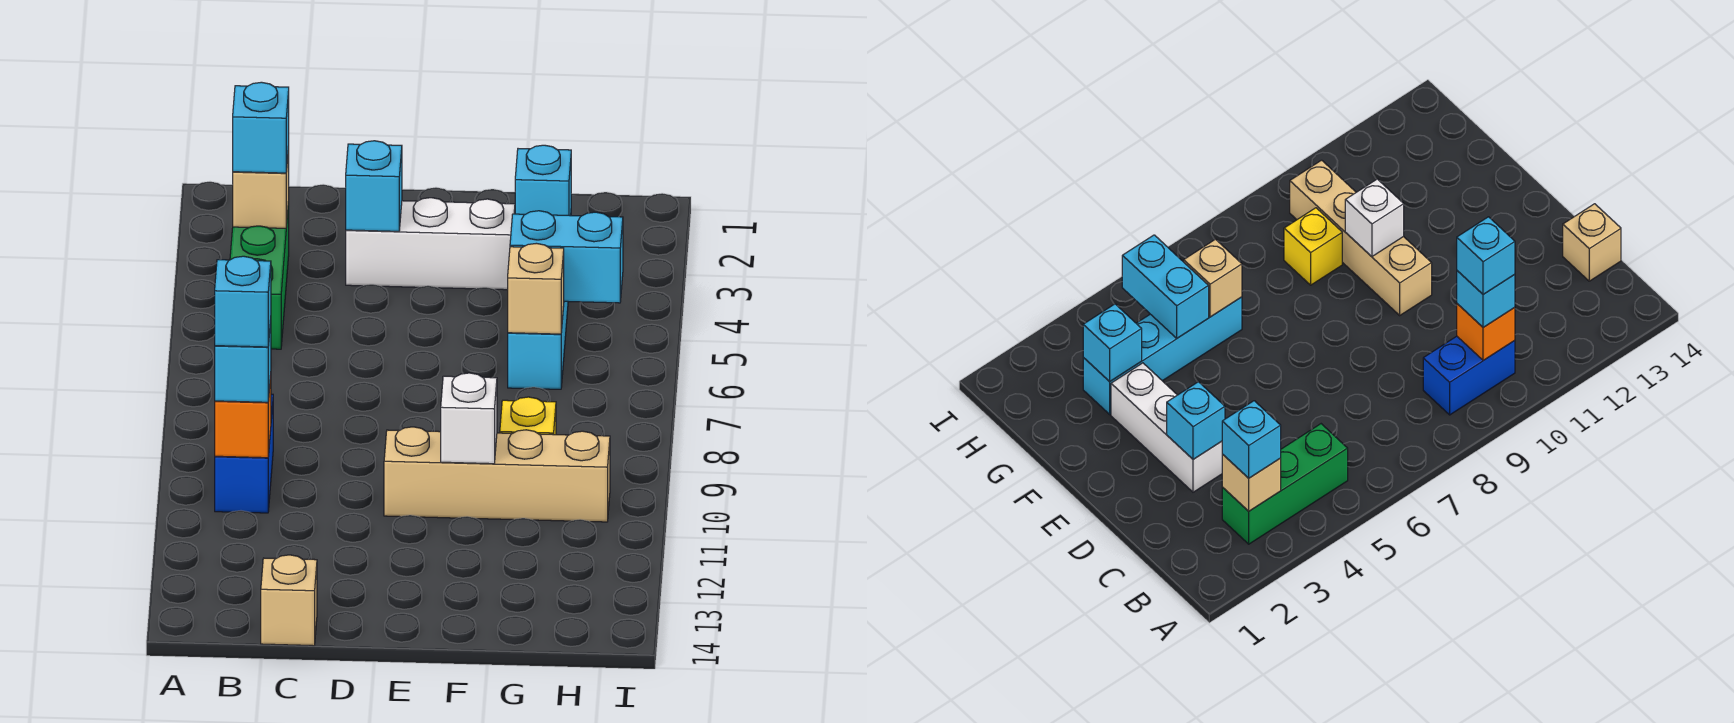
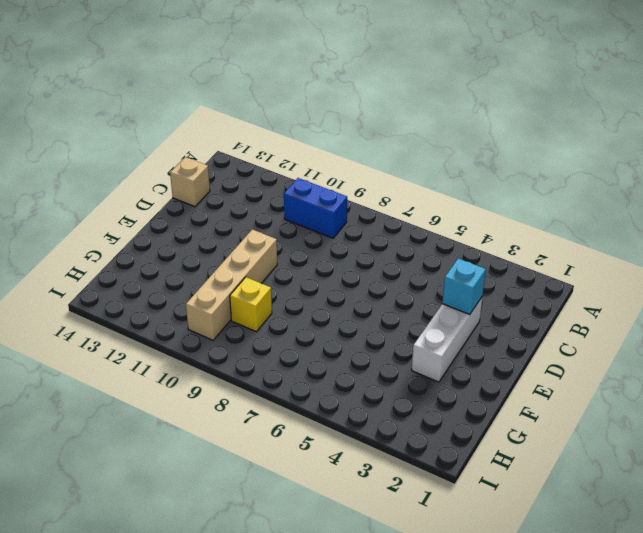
none -> green brick B3:B5 level 1
none -> cyan brick G3:G6 level 1
none -> tan brick B3 level 2

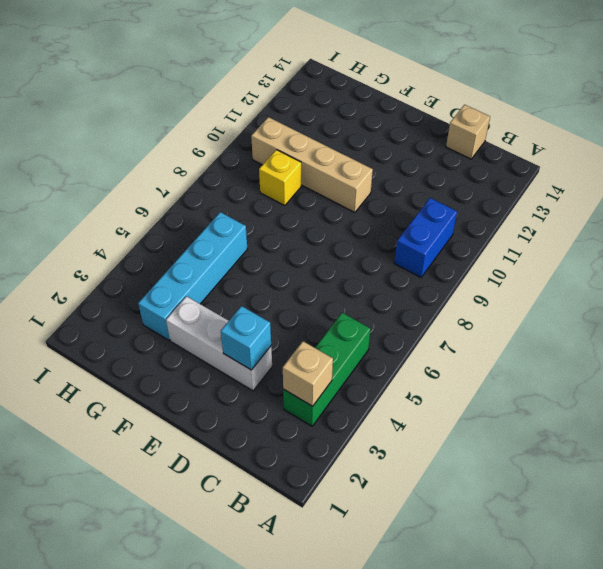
none -> orange brick B10 level 2
none -> white brick F10 level 2
none -> cyan brick G3 level 2

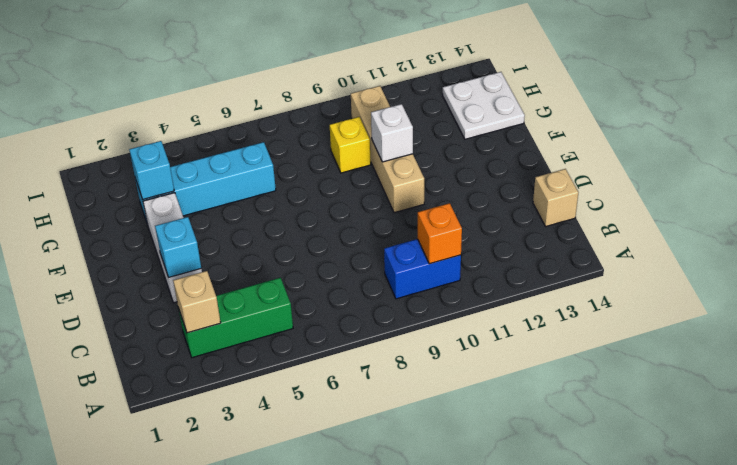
white plate G13:H14 level 1 -> none
none -> cyan brick G5:H5 level 2
none -> tan brick G6 level 2
none -> cyan brick B3 level 3

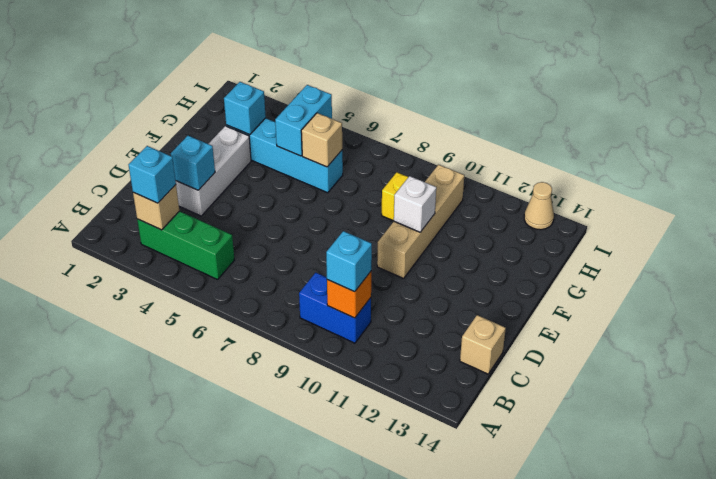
tan cone I13 level 1 -> none
none -> cyan brick B10 level 4

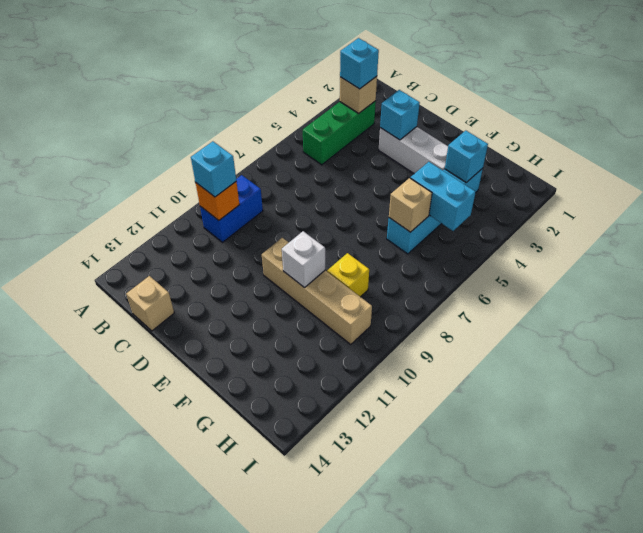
none -> cyan brick B10 level 4

